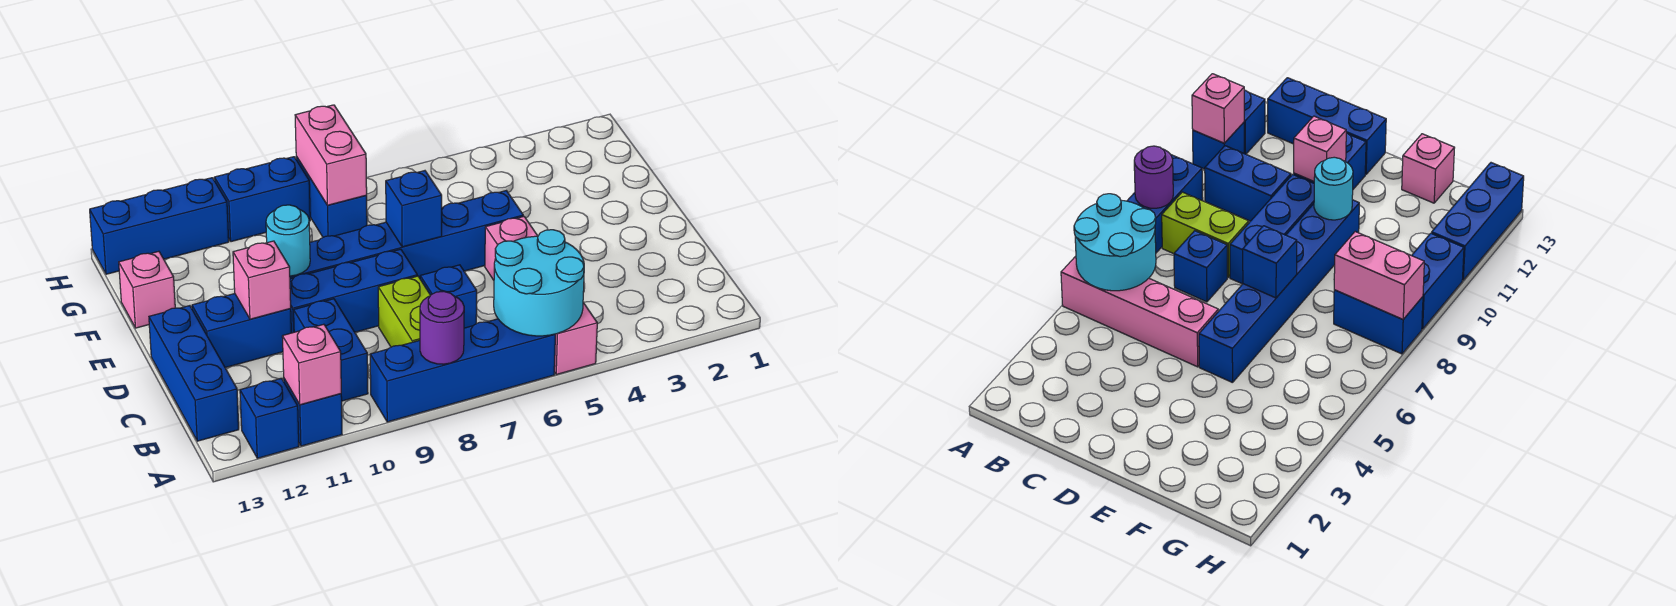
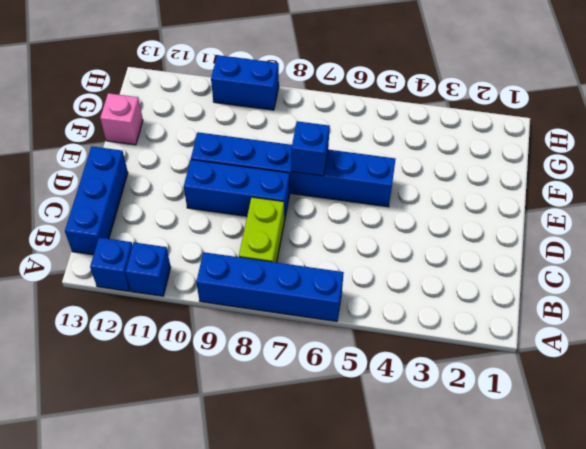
none -> pink brick A5:D5 level 1
none -> blue brick B10:C10 level 1
none -> blue brick C7 level 1

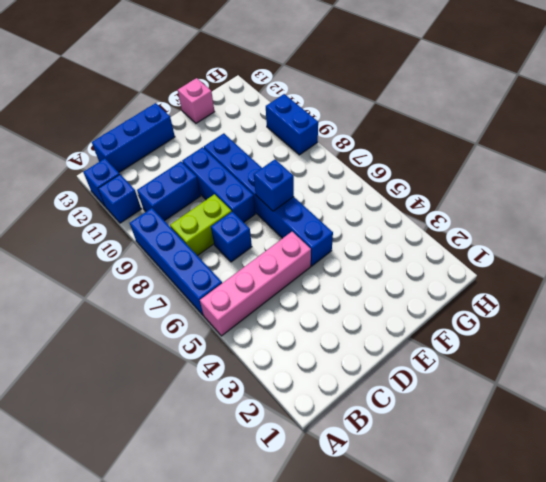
none -> blue brick D11:D12 level 1
none -> blue brick G8:H8 level 1
none -> blue brick H11:H13 level 1

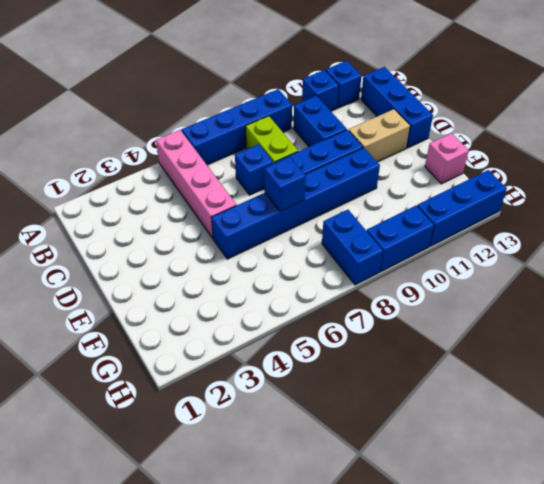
tan brick D11:D12 level 1 -> blue brick D11:D12 level 1
none -> cyan round brick A5:B6 level 2
none -> purple round brick A8 level 2
none -> pink brick A11 level 2

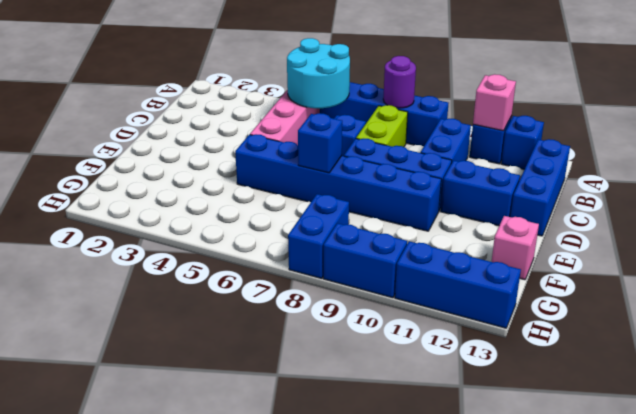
none -> pink brick D11 level 2
none -> cyan round brick E10 level 2
none -> pink brick G8:H8 level 2

